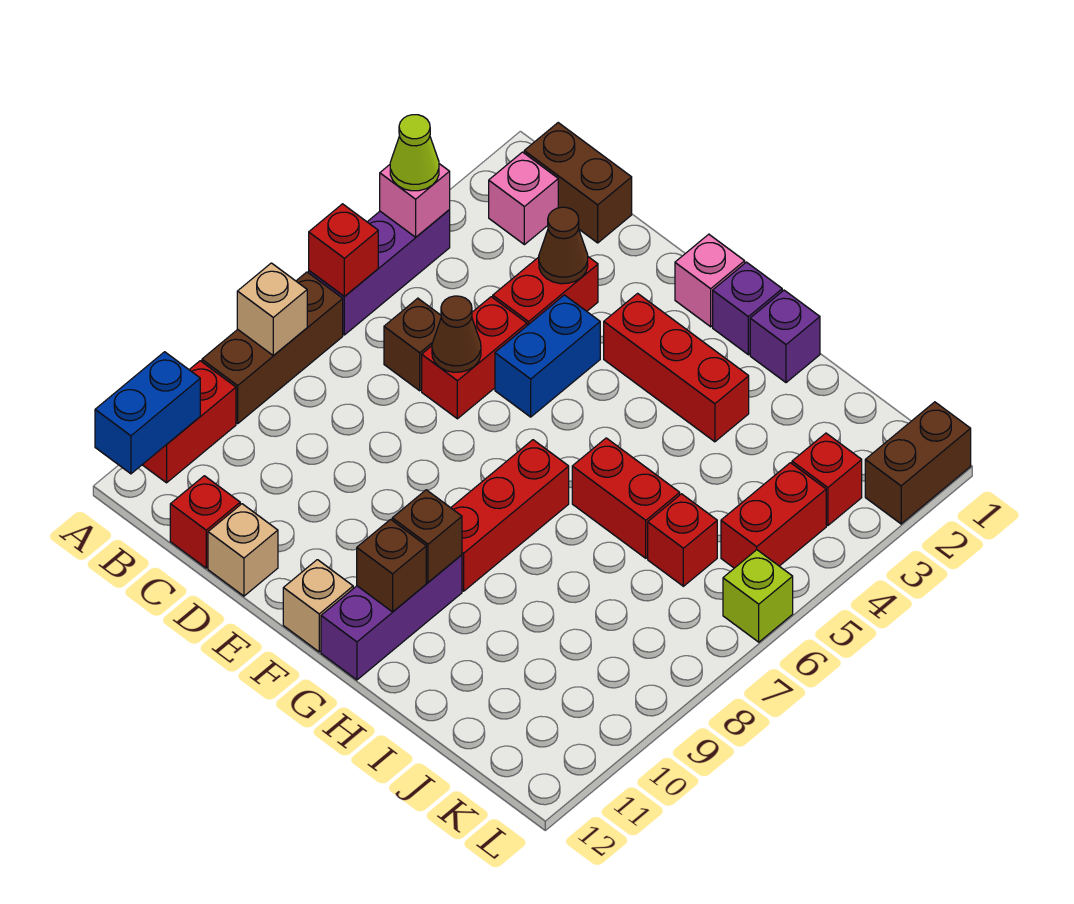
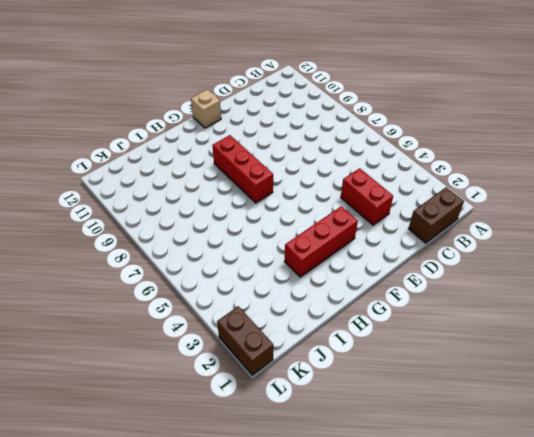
none -> purple brick A4:A6 level 1
none -> brown brick A7:A9 level 1
none -> red brick A10:A11 level 1
none -> pink brick B2 level 1

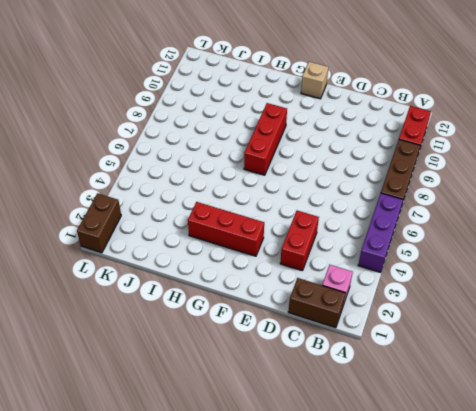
none -> brown brick C6 level 1
none -> red brick C12 level 1
none -> red brick D5:D6 level 1
none -> tan brick D12 level 1

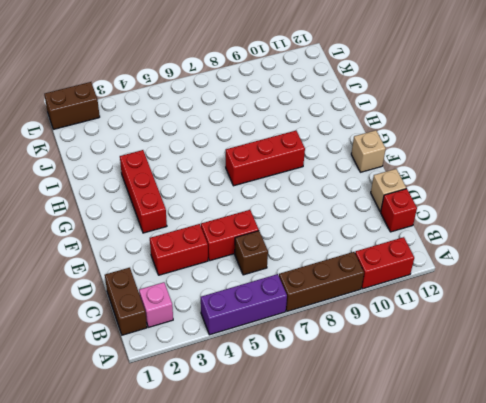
none -> blue brick E4:E5 level 1
none -> pink brick F1 level 1
none -> purple brick G1 level 1
none -> purple brick G10:G12 level 1

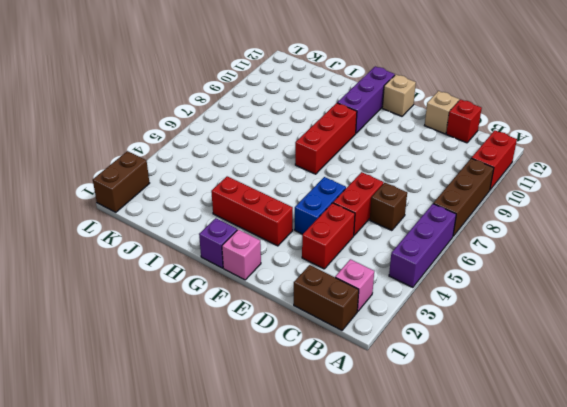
none -> purple brick H1 level 1
none -> red brick H6:I6 level 1
none -> red brick J6 level 1
none -> red brick K3 level 1

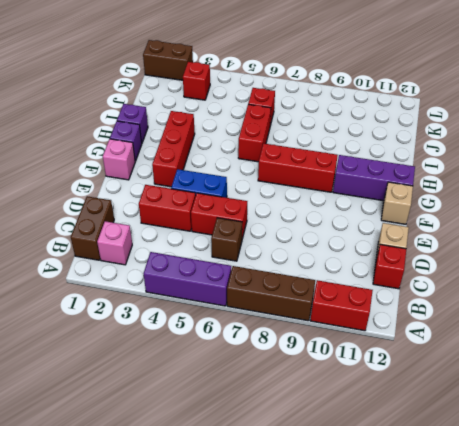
none -> red brick K4:K5 level 1
none -> lime brick L6 level 1
none -> pink brick A4 level 2
none -> red brick A6 level 2

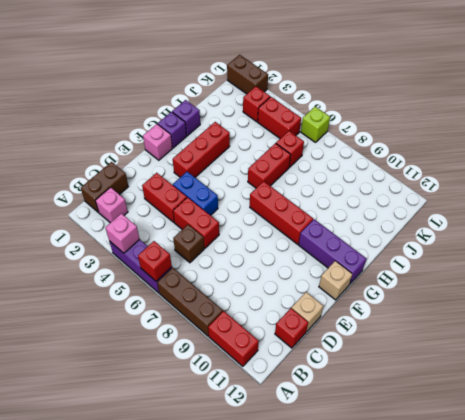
none -> tan brick A8 level 2
none -> blue brick A11:A12 level 2
none -> brown cone D3 level 2
none -> brown cone D6 level 2

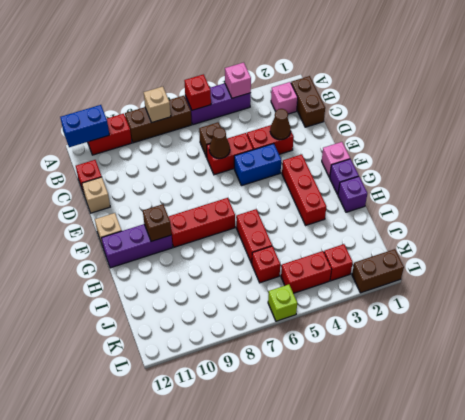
none -> brown brick G11 level 2
none -> lime cone A4 level 3

